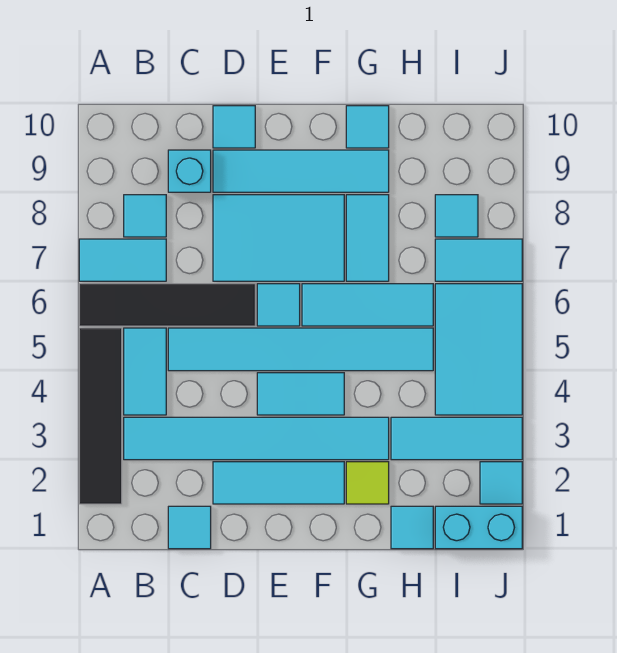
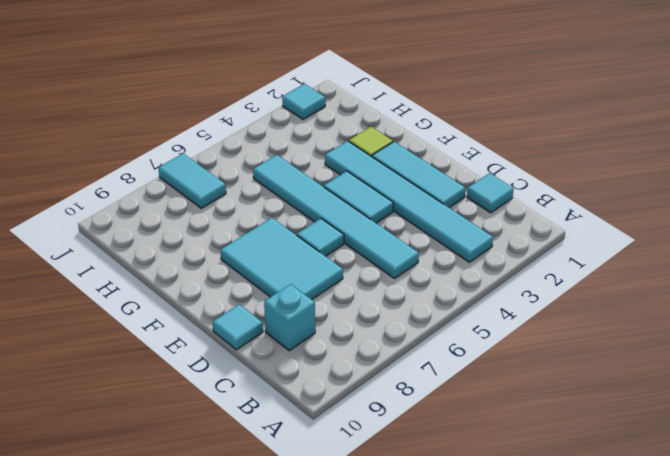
none -> black tile A2:A5 level 1
none -> black tile A6:D6 level 1
none -> cyan tile A7:B7 level 1

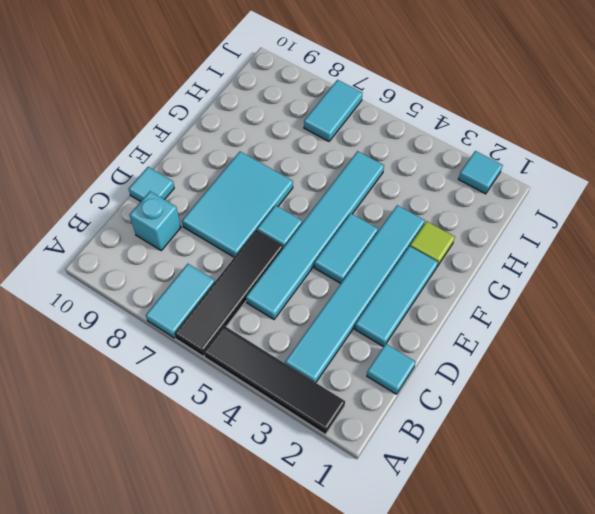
none -> cyan tile B4:B5 level 1
none -> cyan tile B8 level 1
none -> cyan tile D9:G9 level 1

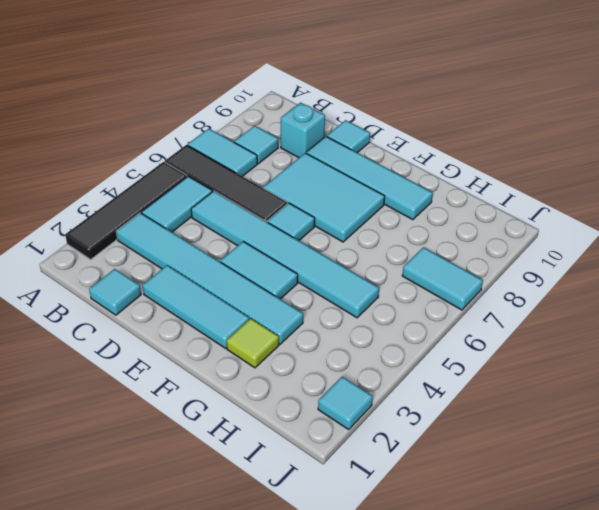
none -> cyan tile F6:H6 level 1
none -> cyan tile G7:G8 level 1
none -> cyan tile G10 level 1

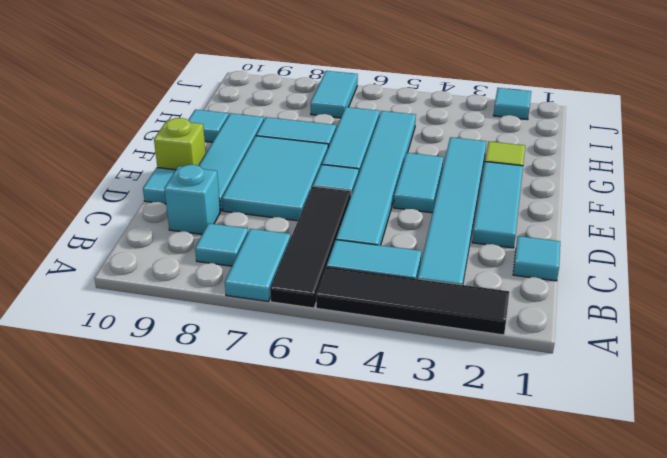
lime brick E10 level 1 -> none
none -> cyan tile H1 level 1
none -> cyan tile H3:J3 level 1
none -> cyan brick I1:J1 level 1

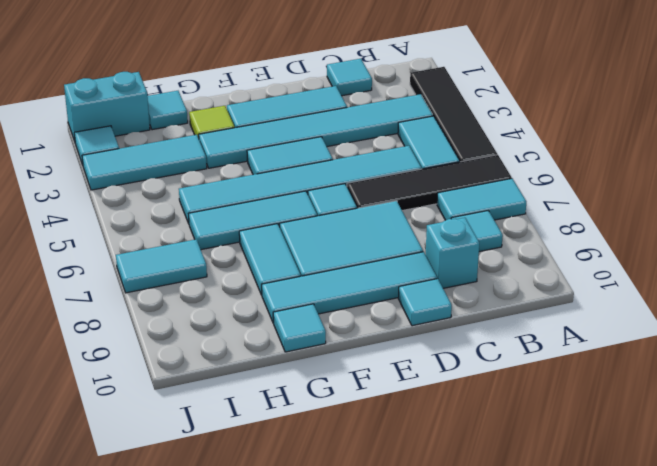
none -> cyan tile I4:J6 level 1
none -> cyan tile I8 level 1

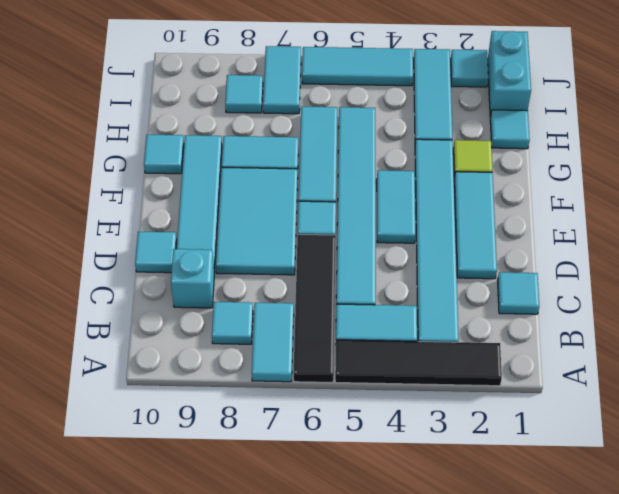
cyan tile J4:J6 level 1 -> cyan tile I4:J6 level 1

